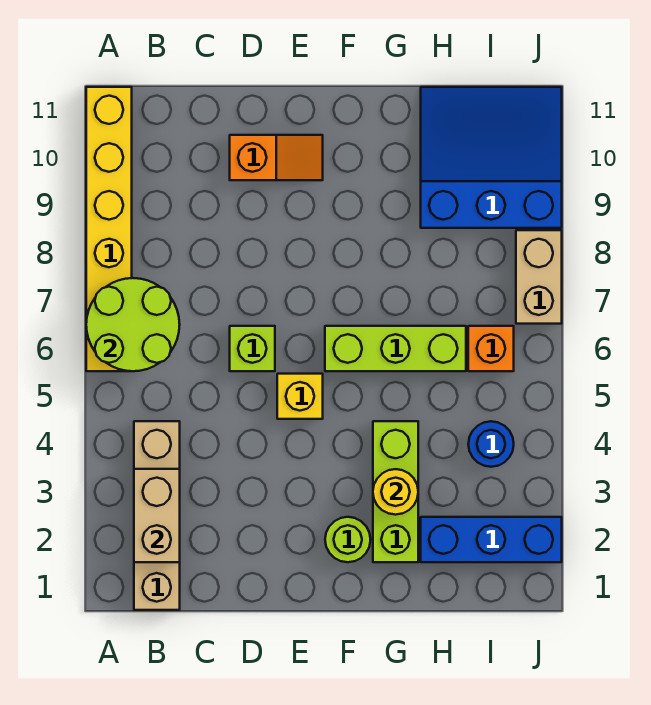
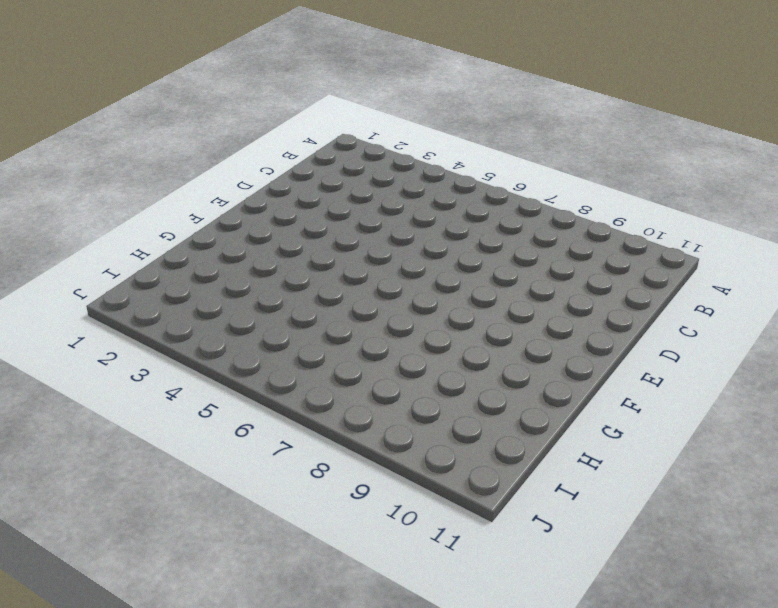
none -> yellow brick A6:A11 level 1
none -> tan brick B1:B4 level 1
none -> lime brick D6 level 1

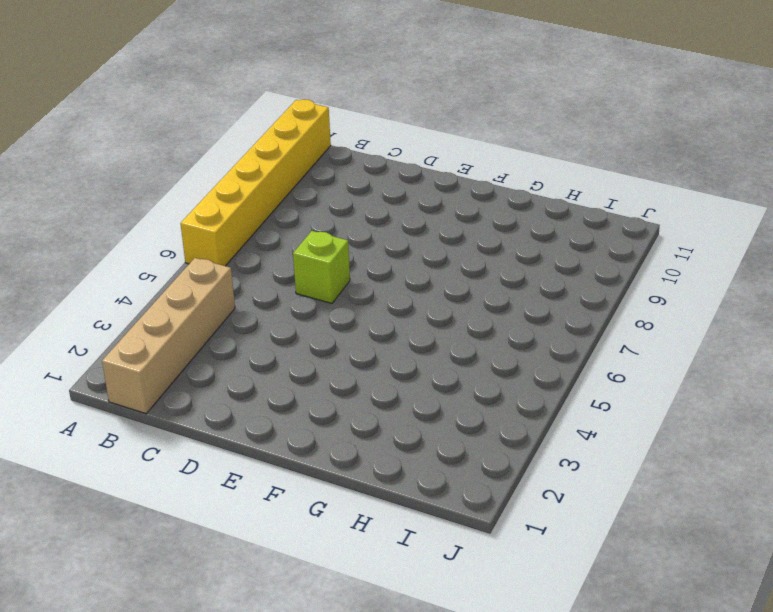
none -> orange slope D10:E10 level 1 top D
none -> yellow brick E5 level 1
none -> lime round brick F2 level 1

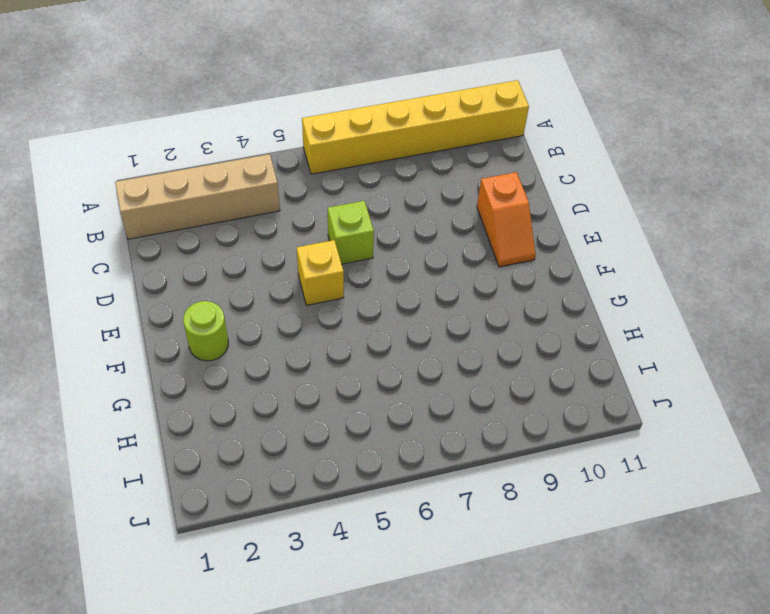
none -> lime brick F6:H6 level 1
none -> lime brick G2:G4 level 1
none -> blue brick H2:J2 level 1

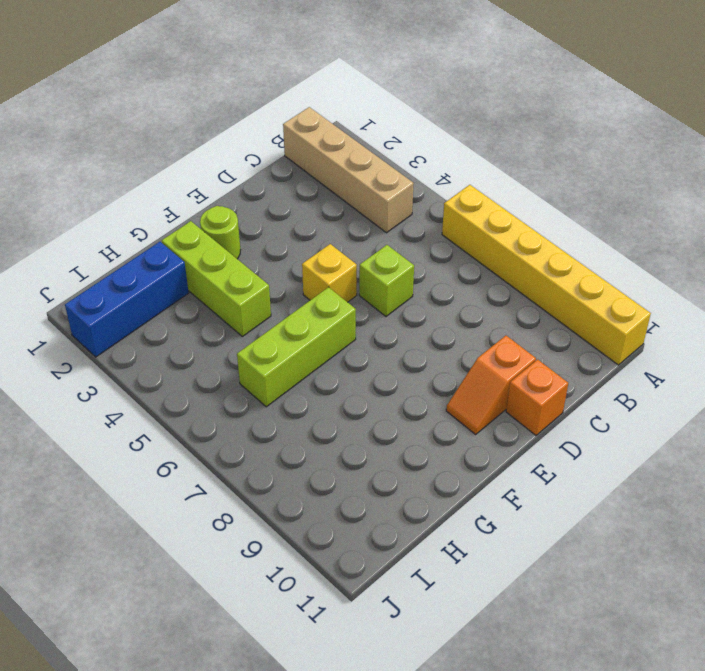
orange brick D11 level 1 -> orange brick I6 level 1
none -> blue slope H9:J11 level 1 top 9
none -> blue round brick I4 level 1
none -> tan brick J7:J8 level 1

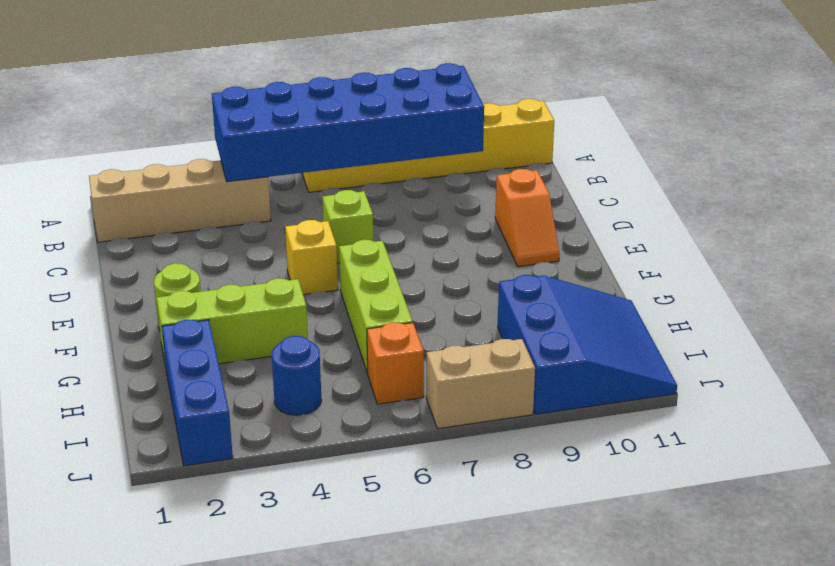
blue brick A4:B9 level 2 -> lime round brick A6:B7 level 2
none -> tan brick B2:B3 level 2
none -> yellow round brick G3 level 2

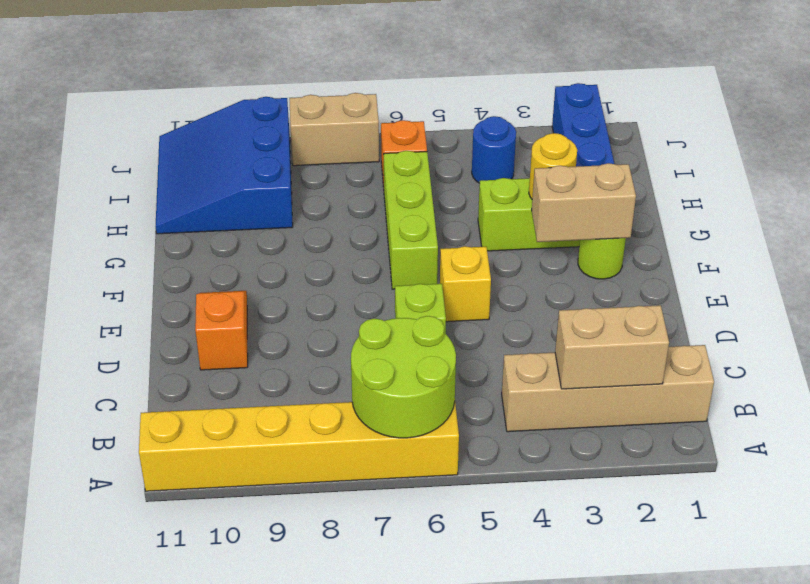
tan brick F2:F3 level 2 -> none

